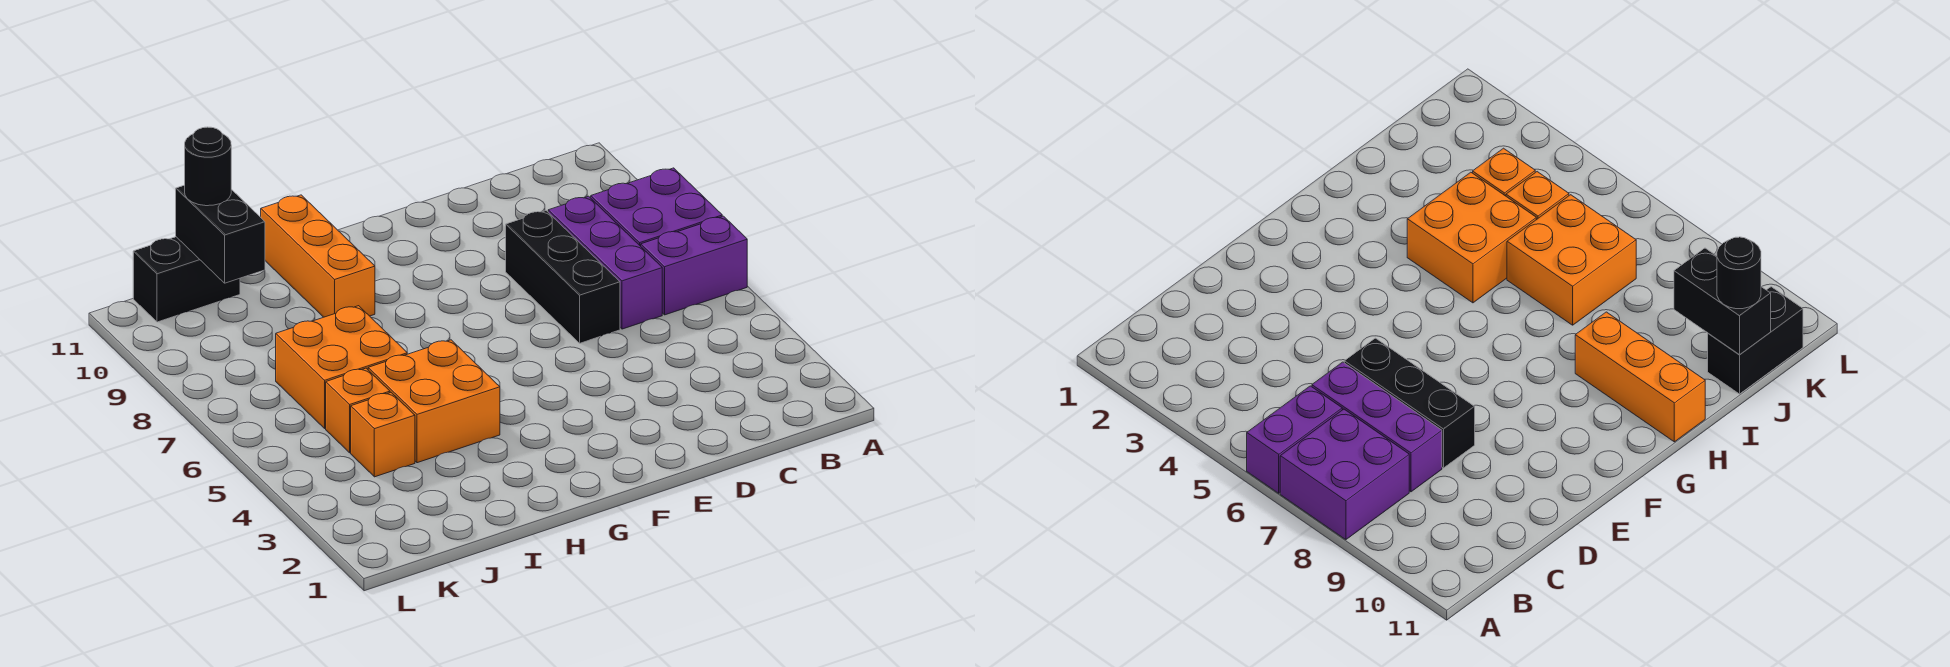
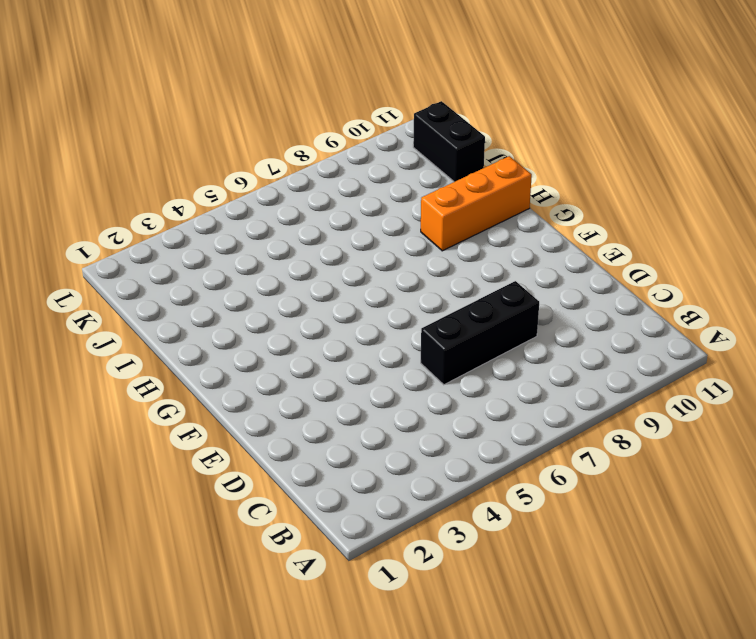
none -> purple brick A6:B6 level 1
none -> purple brick A7:B8 level 1
none -> purple brick C6:C8 level 1

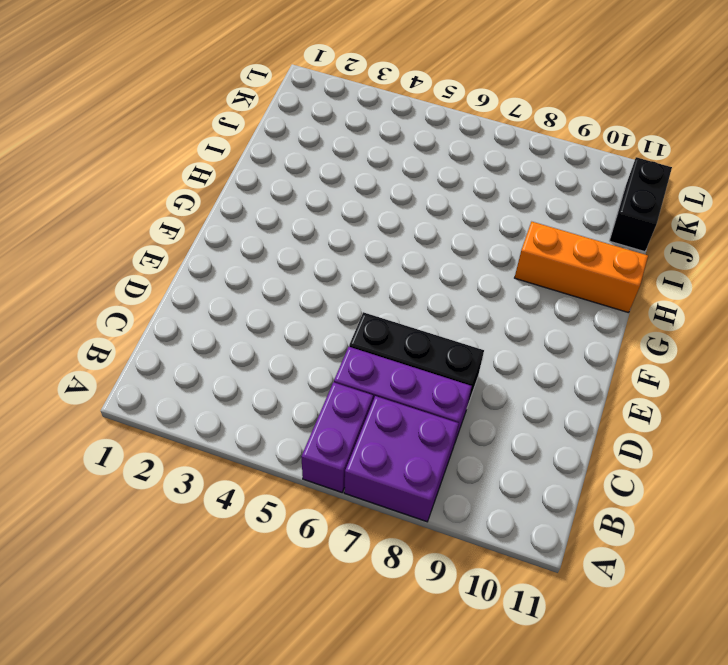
none -> orange brick H4:I5 level 1
none -> orange brick I6:J7 level 1
none -> orange brick J4 level 1

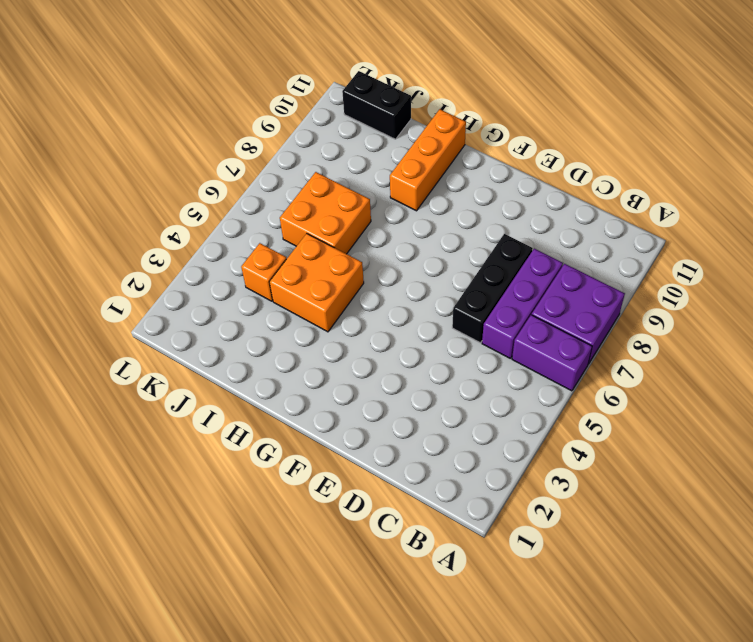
none -> orange brick J5 level 1
none -> black brick J10:J11 level 2
none -> black round brick J11 level 3

